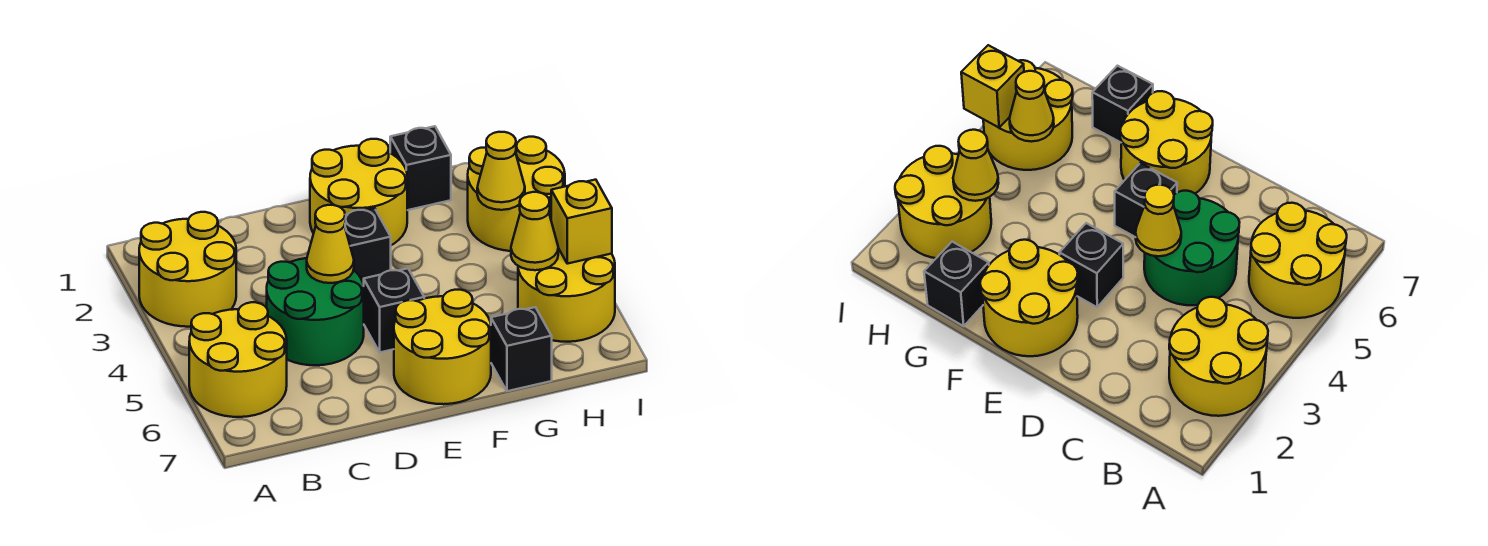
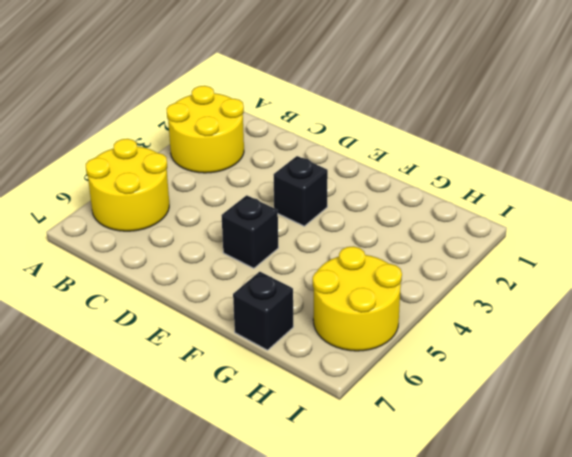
none -> green round brick C4:D5 level 1
none -> yellow round brick E1:F2 level 1
none -> yellow round brick E6:F7 level 1

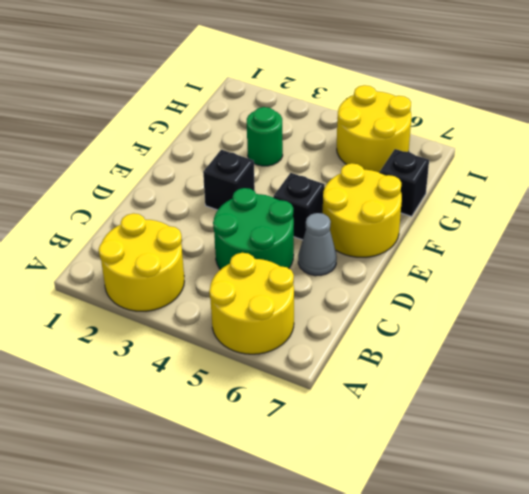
grey cone D6 level 1 -> none
green round brick G3 level 1 -> none
none -> yellow round brick E1:F2 level 1
none -> black brick G1 level 1
none -> yellow round brick H2:I3 level 1

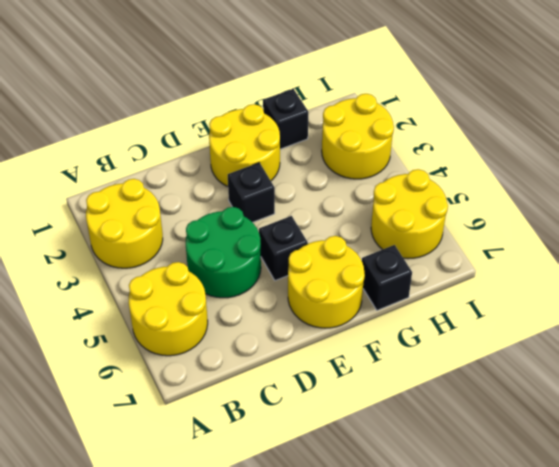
none -> yellow cone D4 level 2
none -> yellow cone H3 level 2
none -> yellow cone H5 level 2

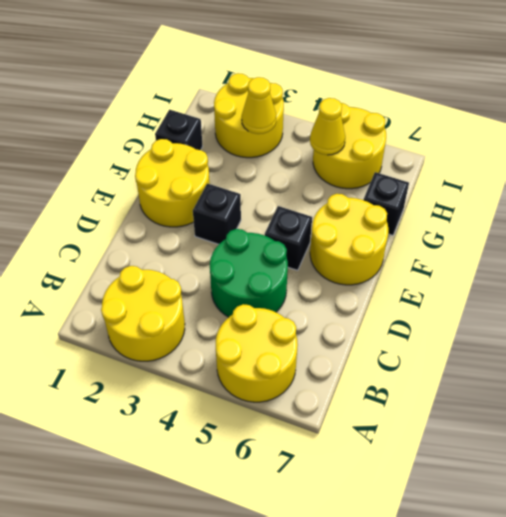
none -> yellow cone D4 level 2
none -> yellow brick I5 level 2

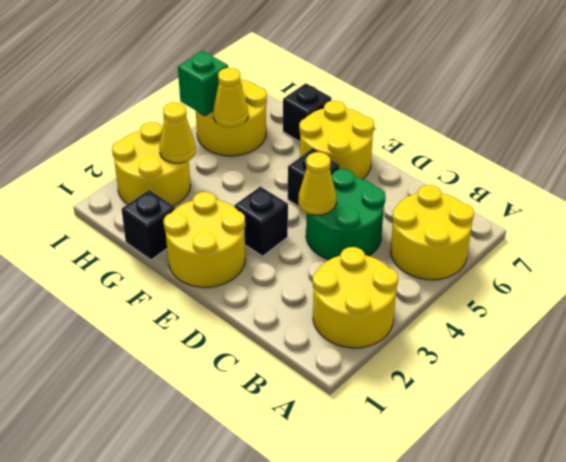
green brick I5 level 2 -> yellow brick I5 level 2

